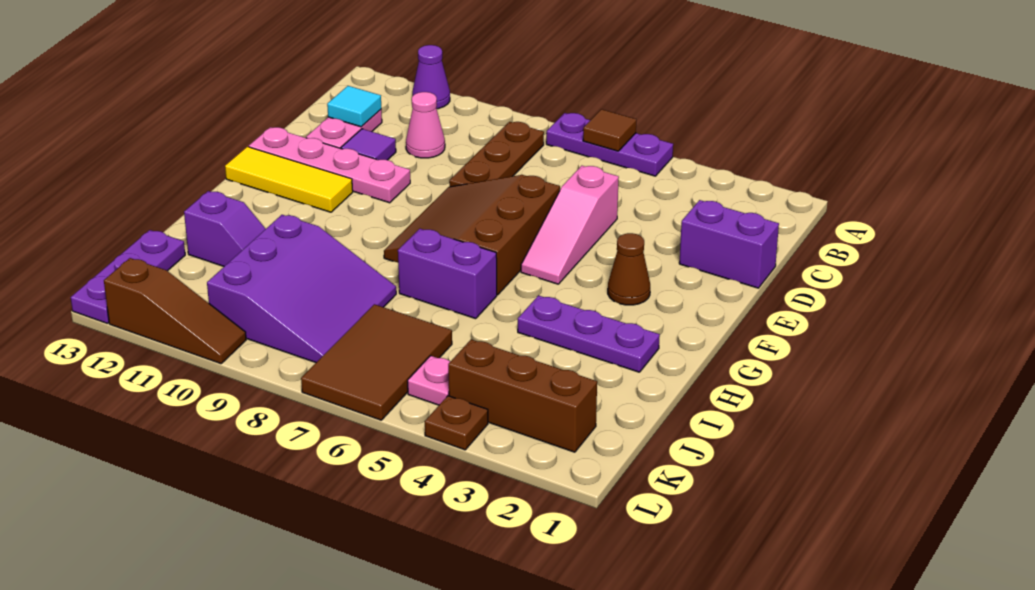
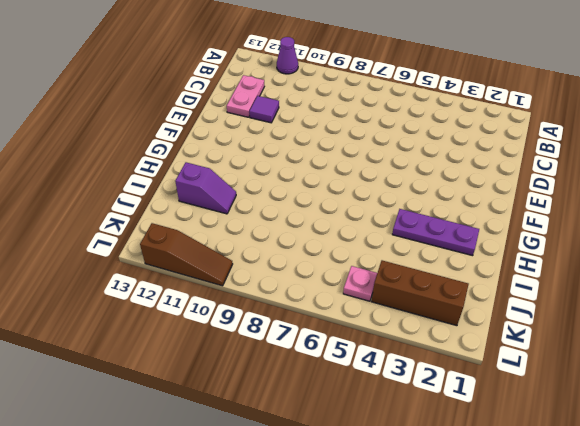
none -> purple plate A5:A7 level 1
none -> brown plate B8:D8 level 1
none -> pink cone C10 level 1

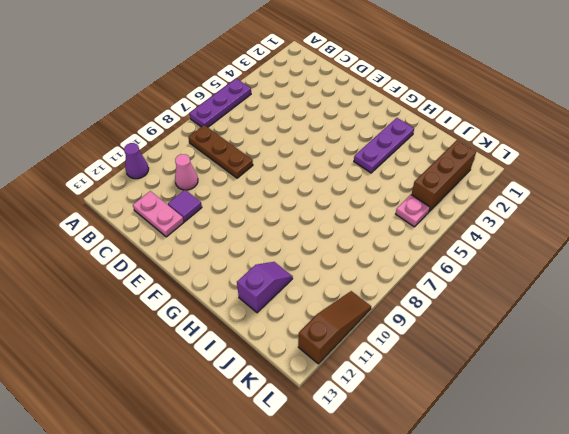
none -> purple brick D1:D2 level 1
none -> pink slope D5:F5 level 1 top D
none -> brown slope E6:G8 level 1 top 6

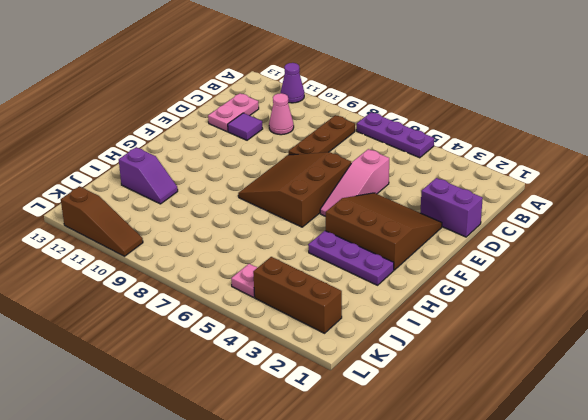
brown slope E2:G4 level 1 top G -> brown cone F3 level 1
none -> pink plate E10:E13 level 1
none -> yellow tile F11:F13 level 1
none -> purple brick H6:H7 level 1

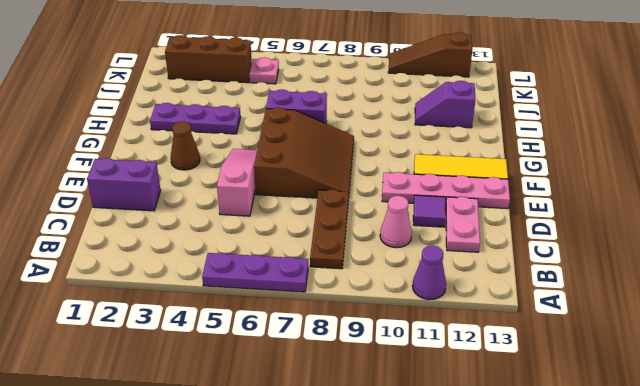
none -> purple slope I8:K10 level 1 top 10
none -> brown tile J6:L7 level 1
none -> purple plate J13:L13 level 1

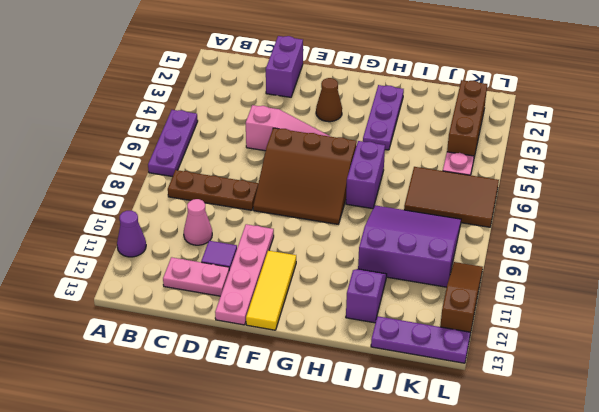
none -> brown plate L4 level 1
none -> brown tile A6 level 2
none -> cyan tile C12 level 2

